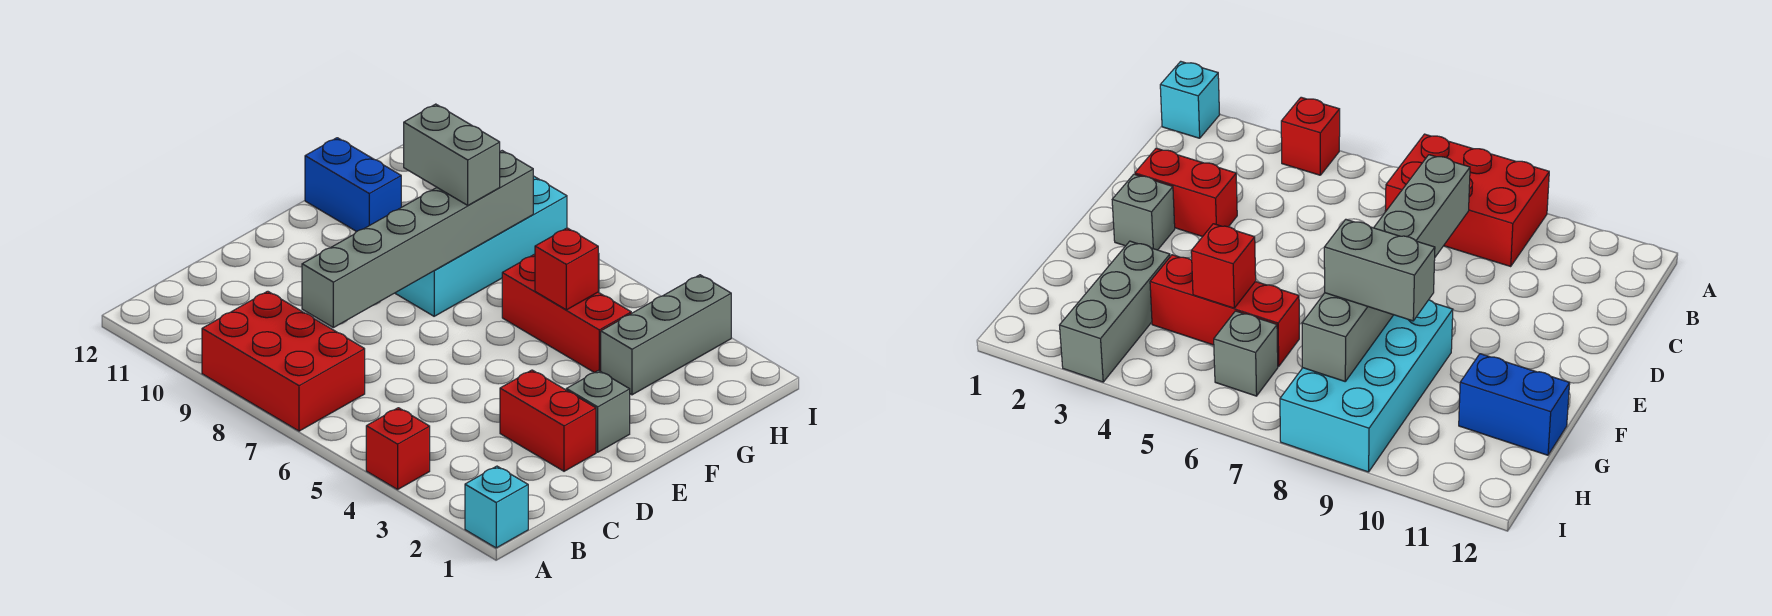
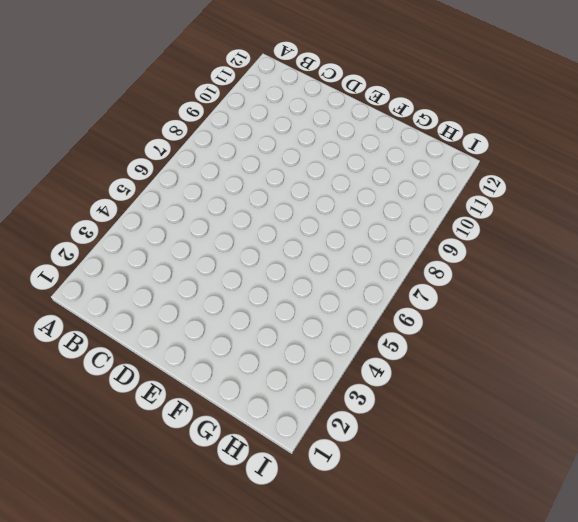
none -> cyan brick A1 level 1
none -> red brick A4 level 1
none -> red brick A7:B9 level 1

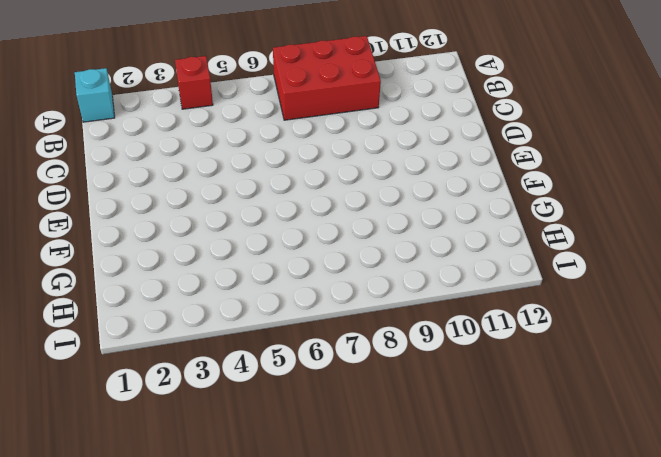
none -> red brick D2:D3 level 1
none -> grey brick E2 level 1
none -> cyan brick F8:I9 level 1

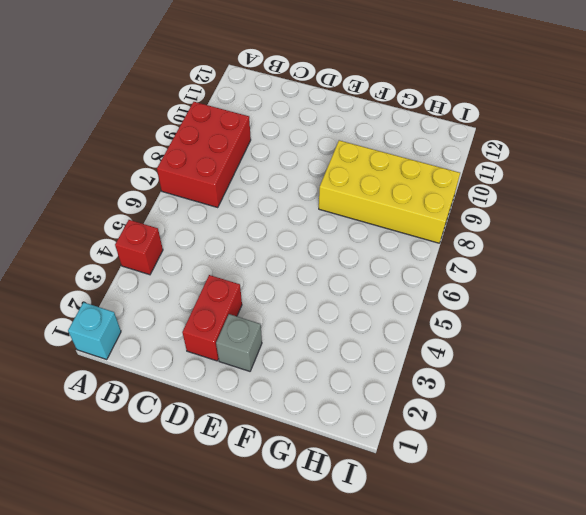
yellow brick F8:I9 level 1 -> cyan brick F8:I9 level 1
none -> grey brick G3:I3 level 1
none -> red brick G4:G6 level 1
none -> blue brick G11:G12 level 1

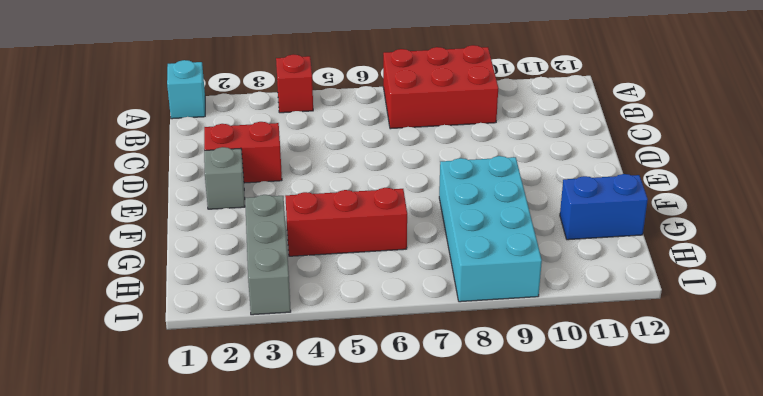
none -> grey brick H6 level 1
none -> grey brick C8:H8 level 2
none -> red brick G5 level 2

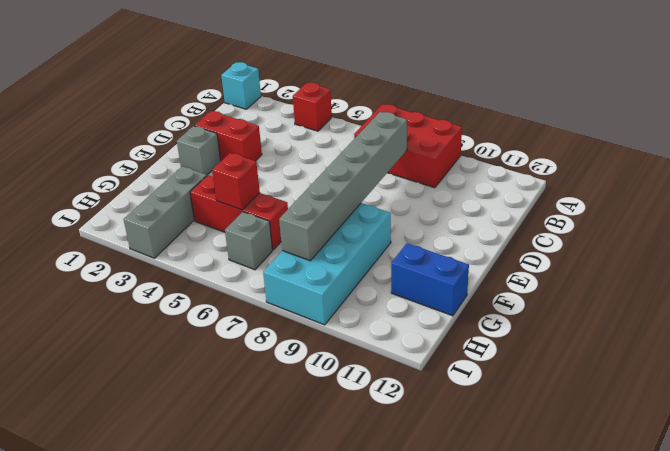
none -> grey brick G8:G9 level 3

